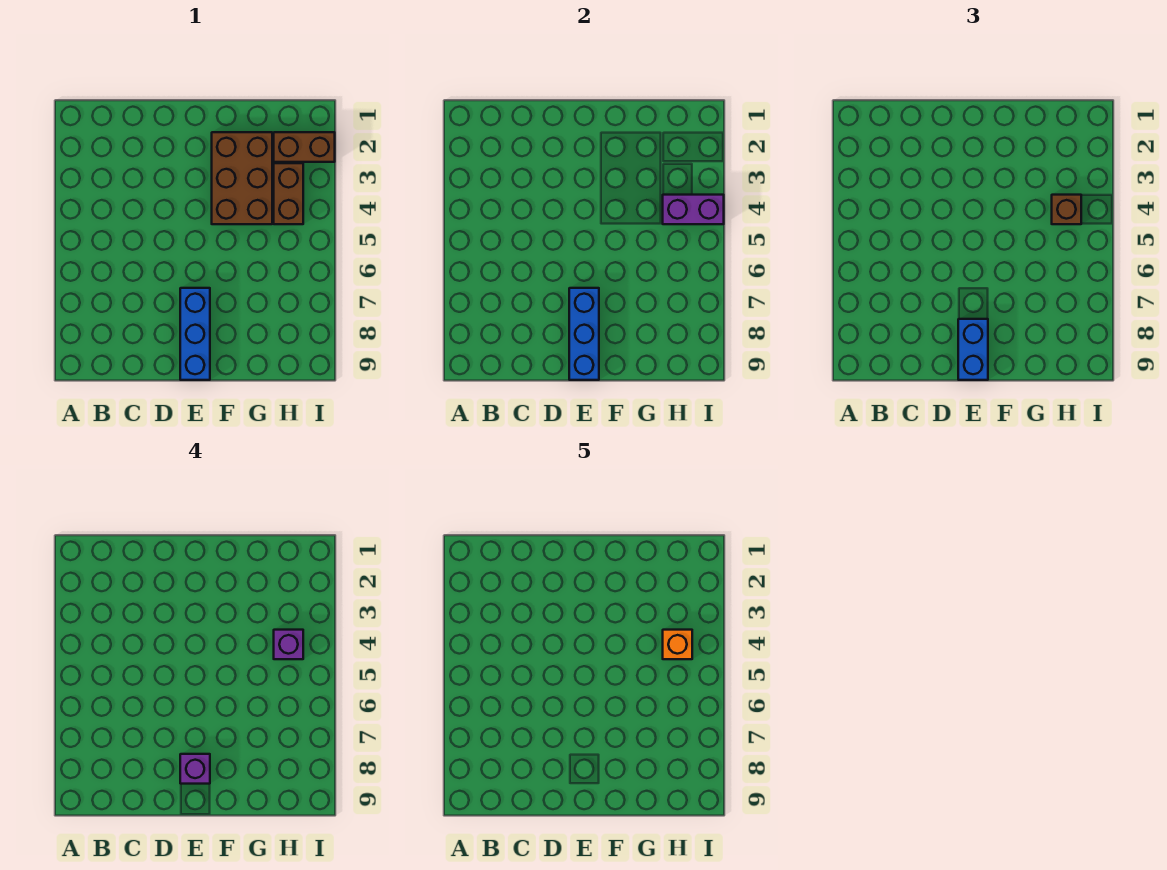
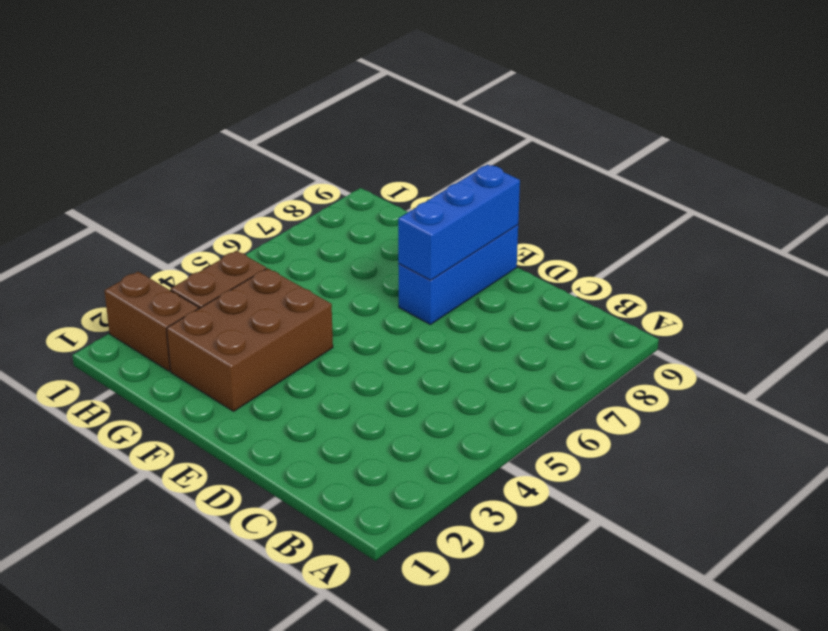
none -> purple brick H4:I4 level 2
none -> blue brick E8:E9 level 3

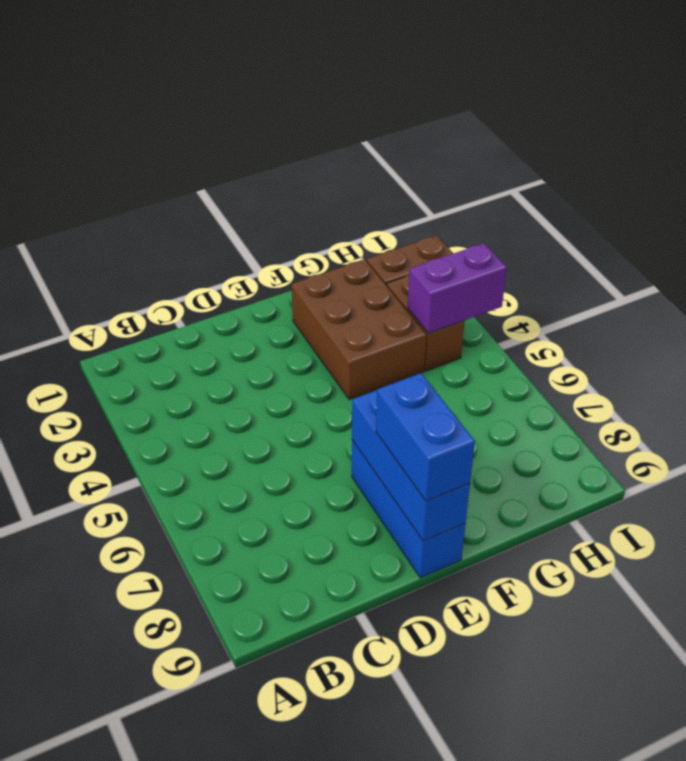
none -> brown brick H4 level 3
none -> purple brick E8 level 4

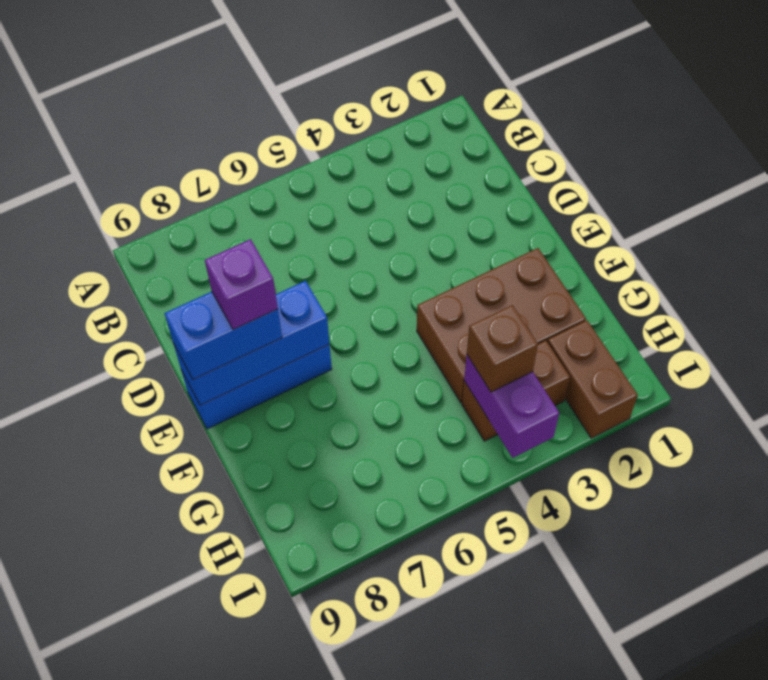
none -> purple brick H4 level 4
none -> orange brick H4 level 5

